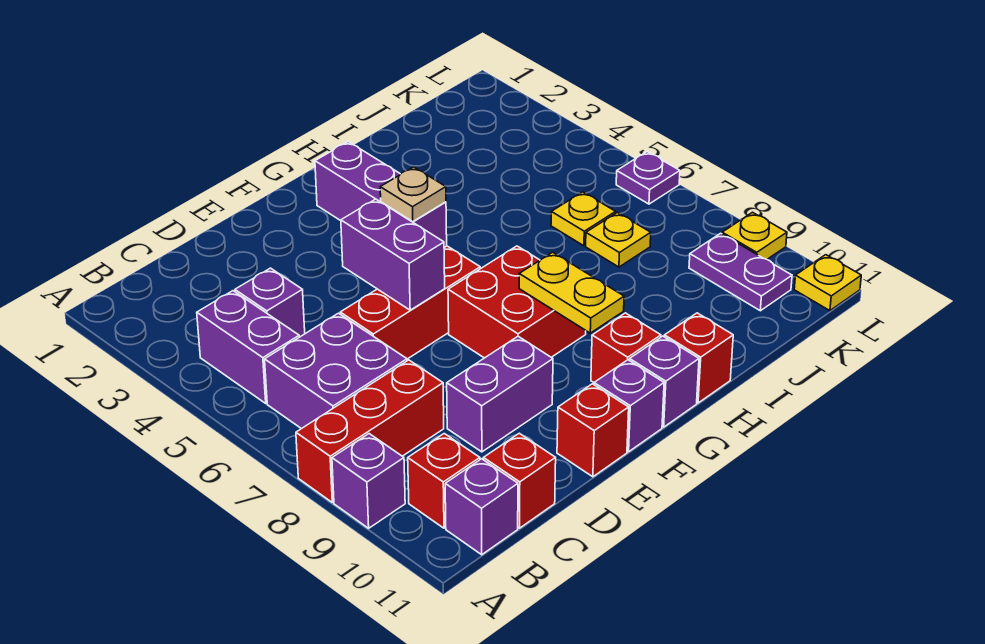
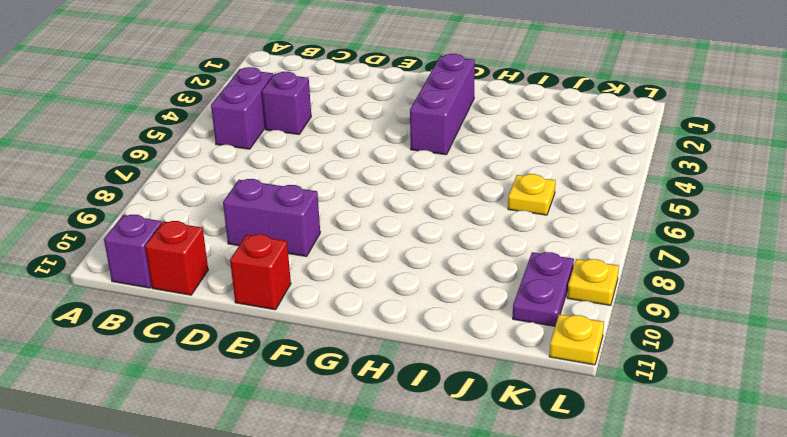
none -> red brick A8:C8 level 1
none -> purple brick A9 level 1
none -> purple brick B6:C7 level 1

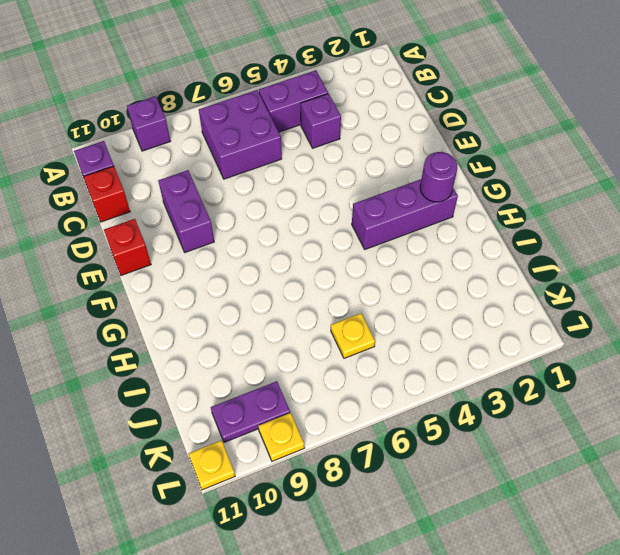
purple round brick G2 level 2 -> none
none -> red brick A8:C8 level 1
none -> red brick B10 level 1
none -> red brick D6:F6 level 1

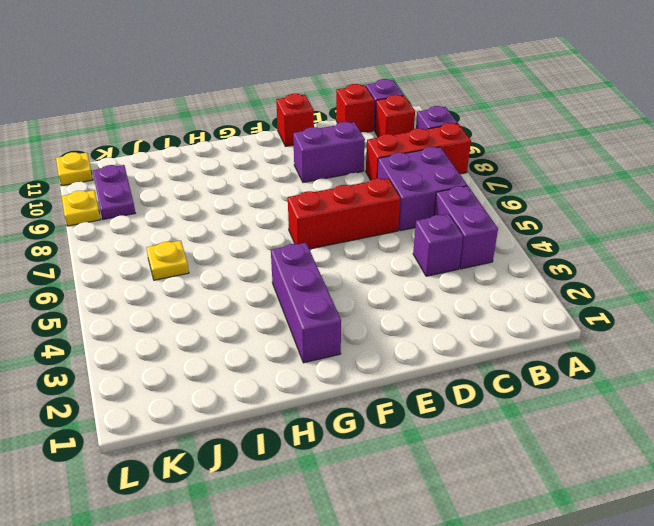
none -> red brick F7:G8 level 1
none -> purple brick F11 level 1
none -> red brick G10 level 1

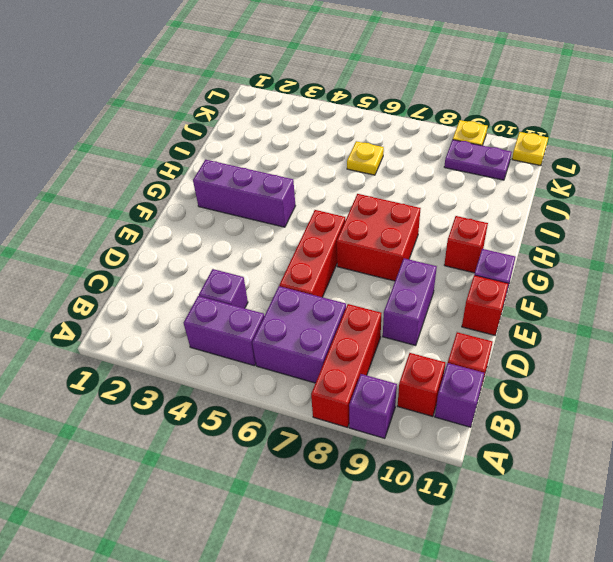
none -> purple brick G11 level 1
none -> red brick H11 level 1
none -> yellow plate J7 level 1

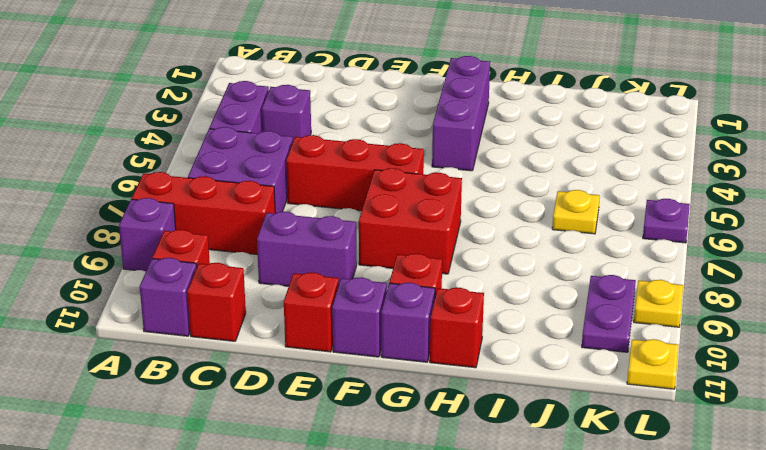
none -> yellow plate J7 level 1
none -> purple brick E5:E6 level 2
none -> tan plate G4 level 2

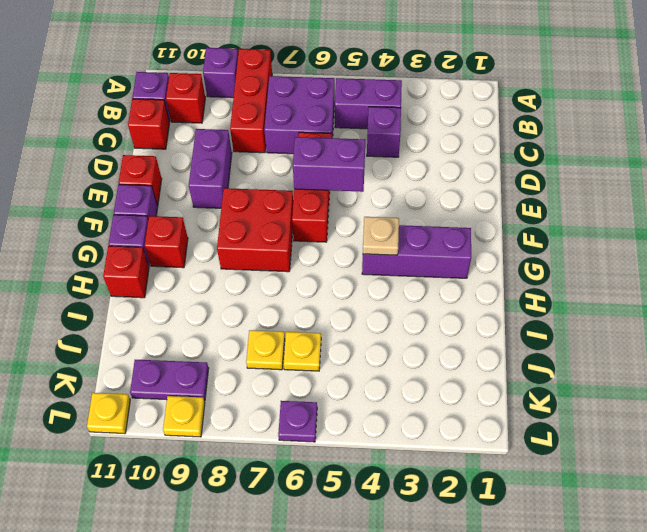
none -> yellow plate G8:G9 level 2

